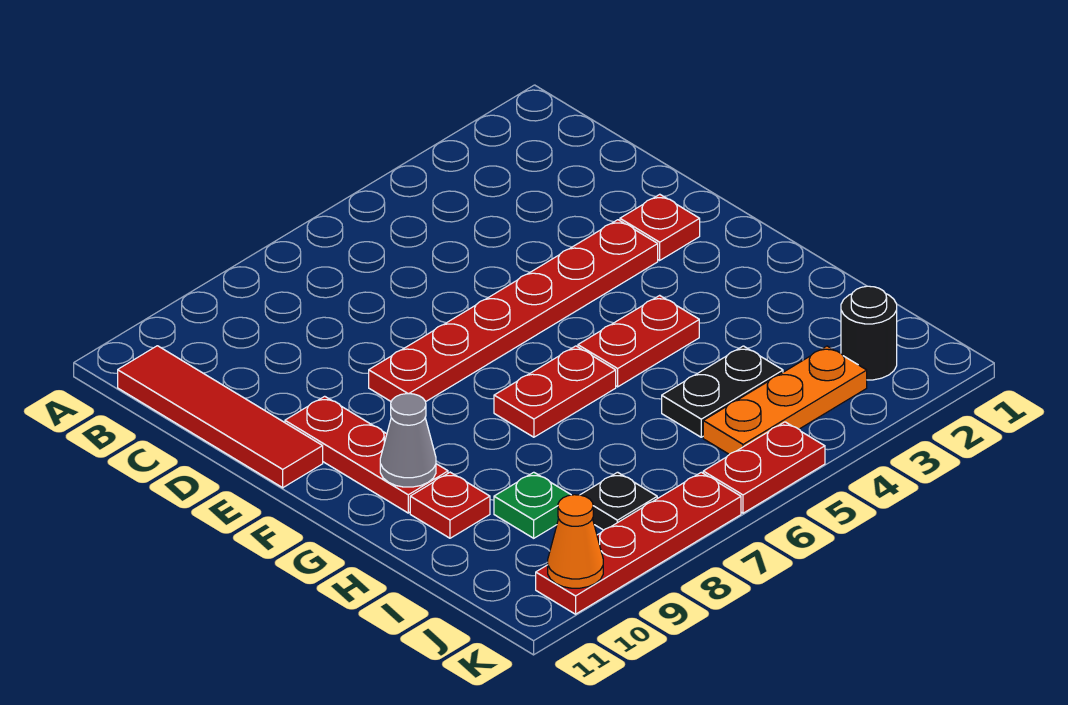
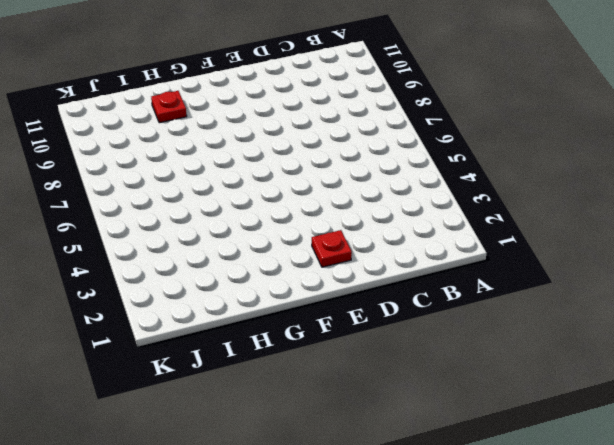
none -> red tile B11:E11 level 1
none -> red plate E3:E8 level 1
none -> red plate E10:G10 level 1

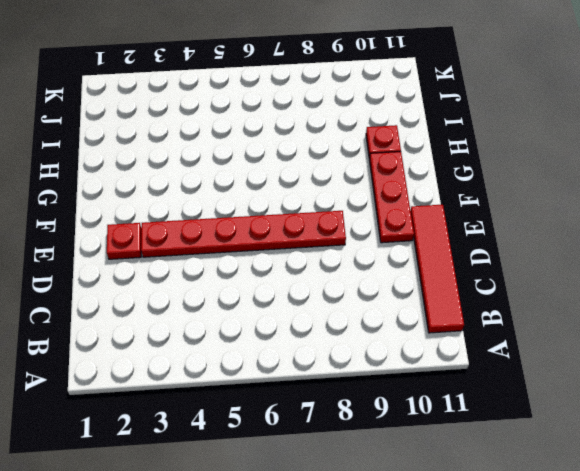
none -> red plate G4:G5 level 1
none -> red plate G6:G7 level 1
none -> black plate I4:I5 level 1

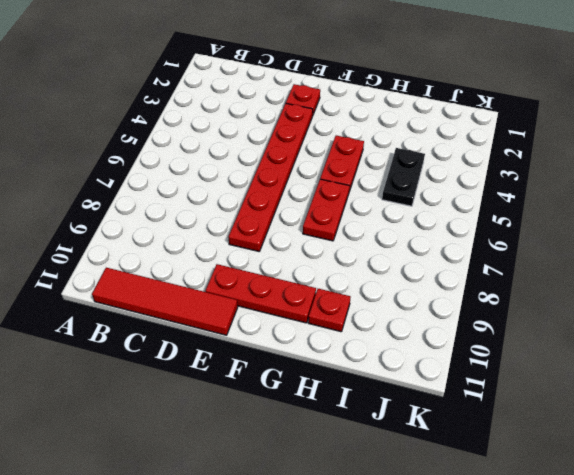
none -> green plate I9 level 1
none -> black round brick J2 level 1
none -> orange plate J3:J5 level 1

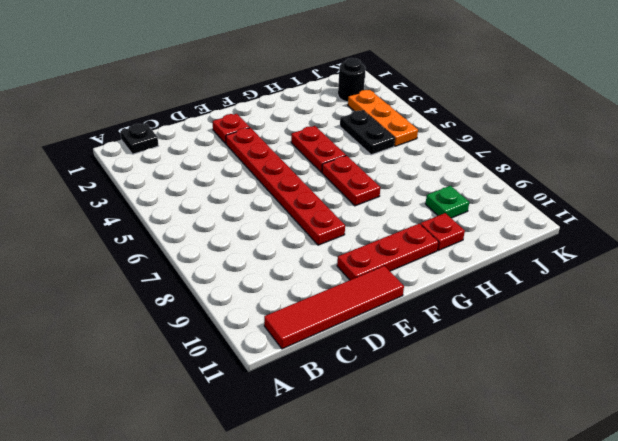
black plate B1 level 1 -> black plate J8 level 1
none -> red plate K5:K6 level 1
none -> red plate K7:K10 level 1
none -> grey cone G10 level 2

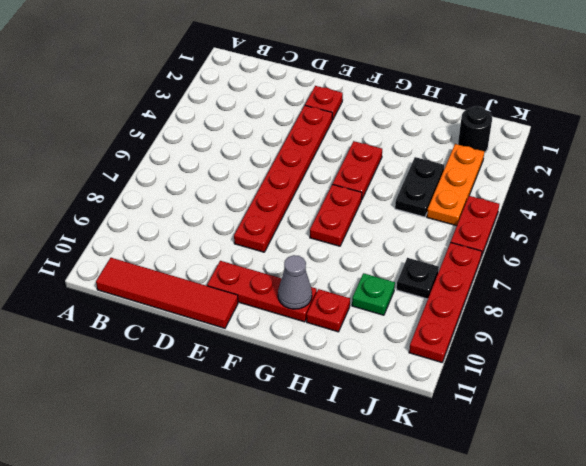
none -> orange cone K10 level 2

